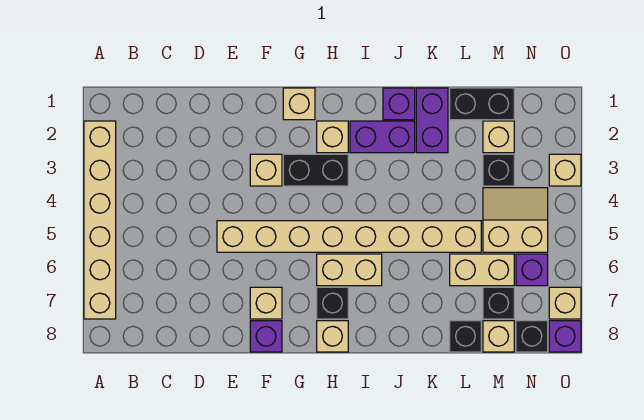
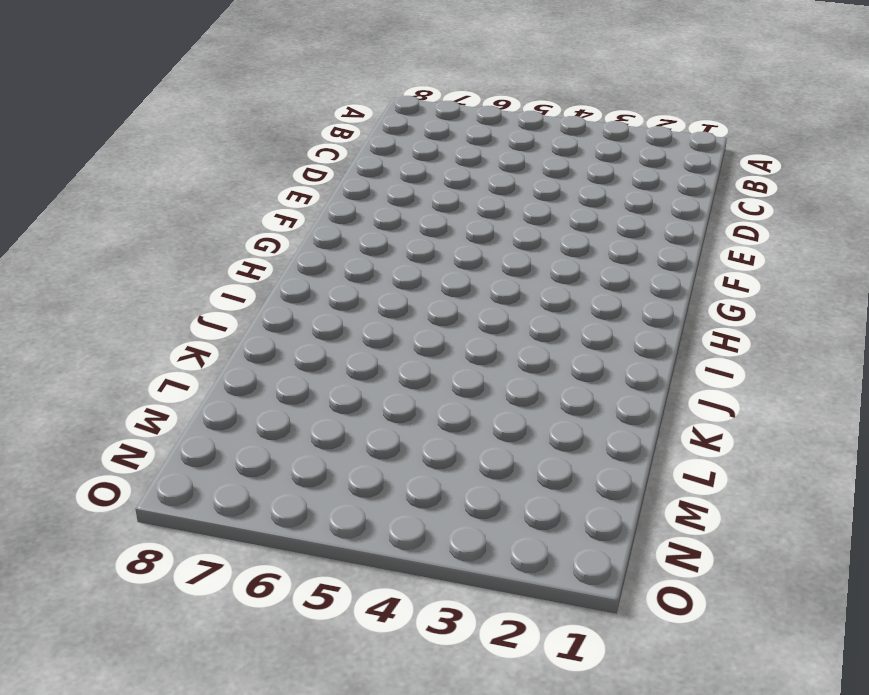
none -> tan brick A2:A7 level 1
none -> tan brick E5:L5 level 1
none -> tan brick F3 level 1

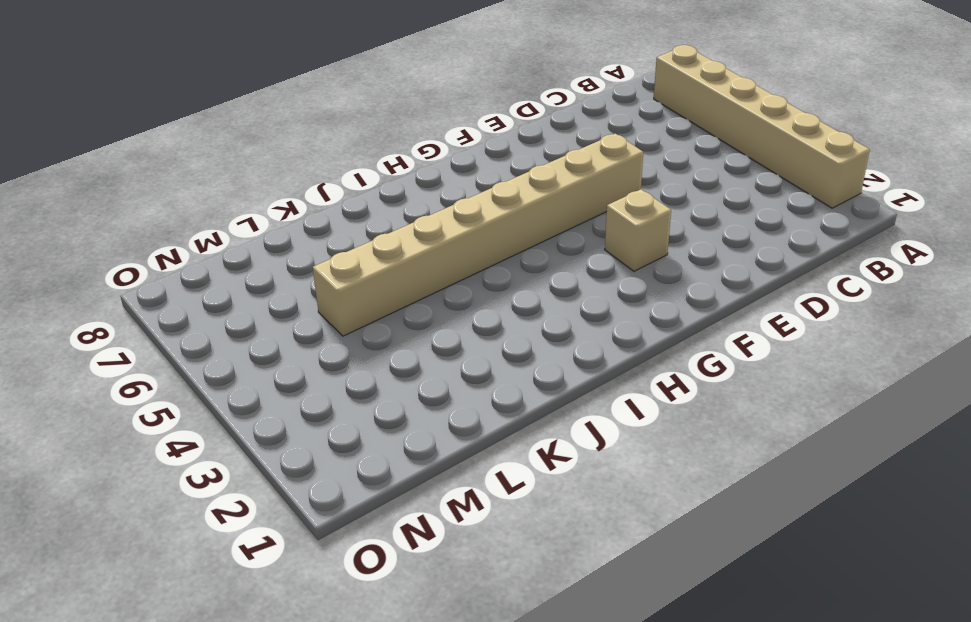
none -> tan brick F7 level 1
none -> purple brick F8 level 1
none -> tan brick G1 level 1

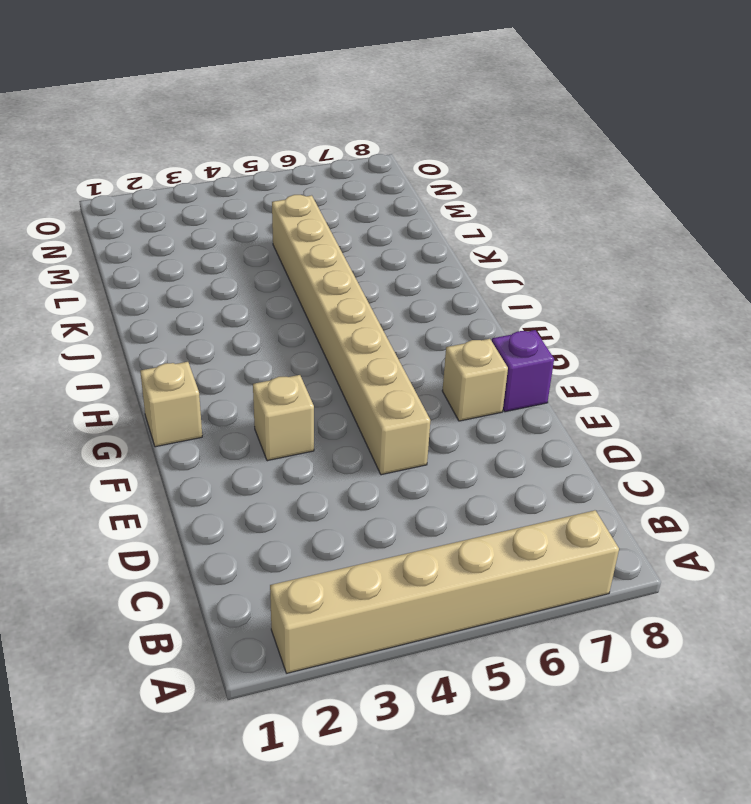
none -> black brick G3:H3 level 1
none -> tan brick H2 level 1
none -> tan brick H6:I6 level 1

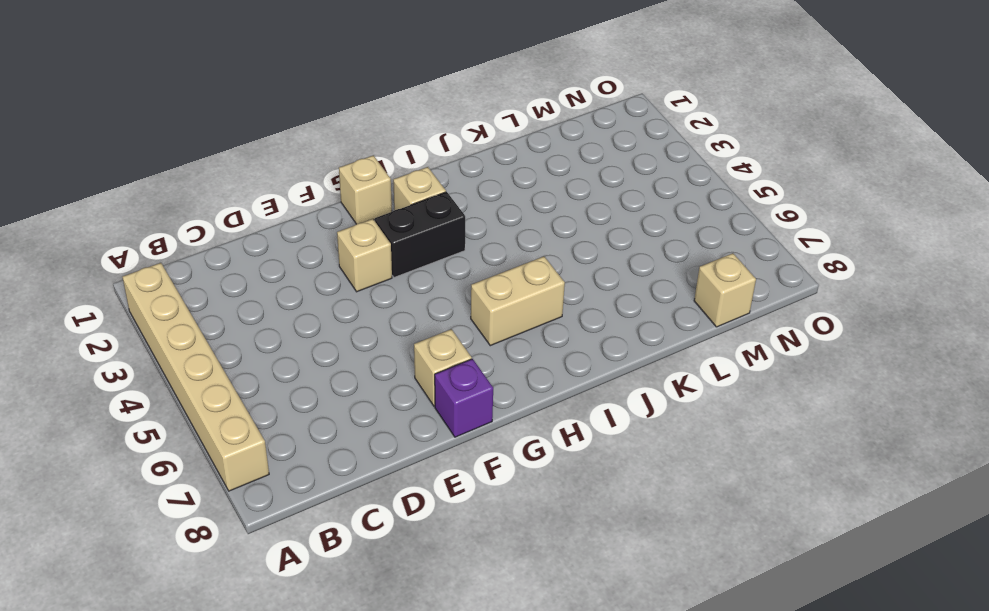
none -> tan brick E5:L5 level 1
none -> black brick H7 level 1
none -> tan brick H8 level 1

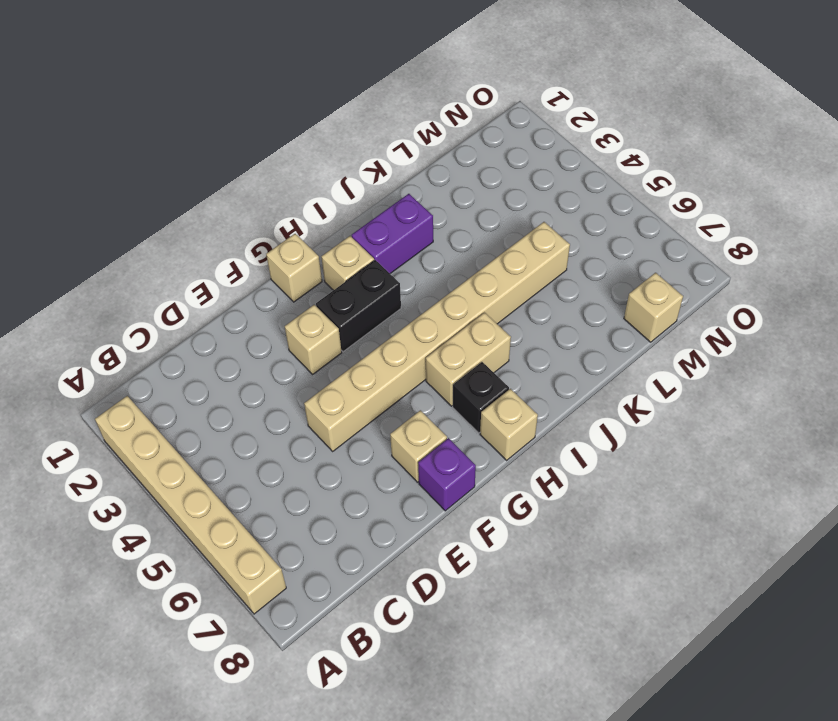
none -> purple brick J1 level 1
none -> purple brick K1:K2 level 1
none -> black brick L1:M1 level 1

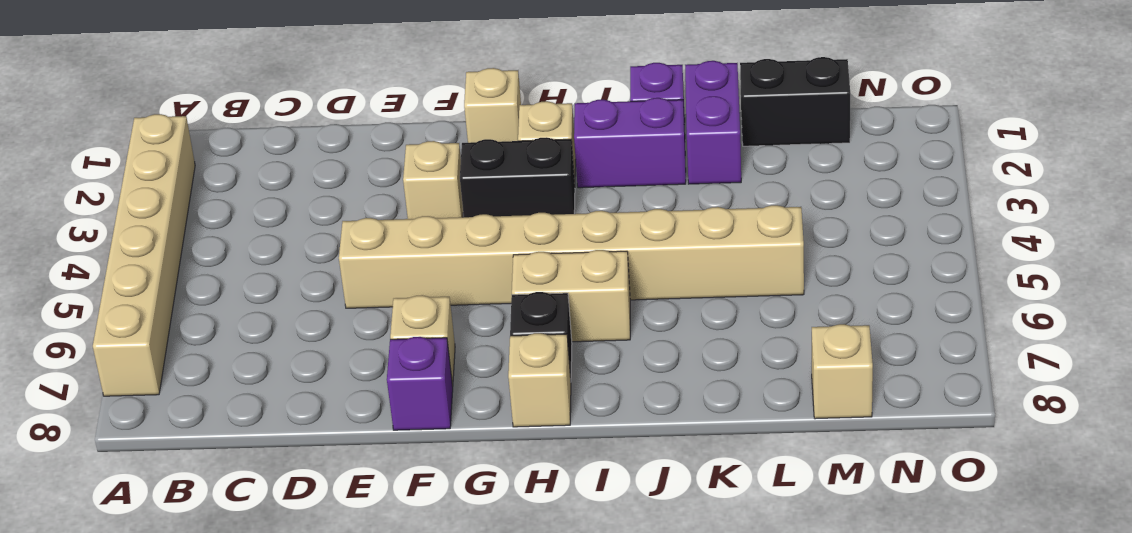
none -> tan brick L6:M6 level 1
none -> black brick L8 level 1
none -> tan brick M2 level 1

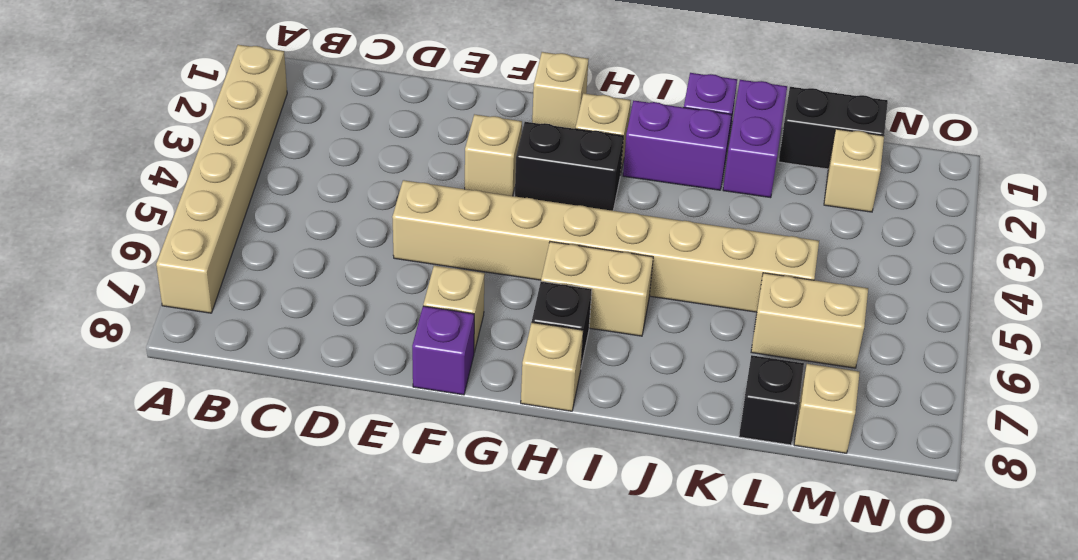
none -> black brick M3 level 1
none -> tan slope M4:N5 level 1 top 5
none -> black brick M7 level 1

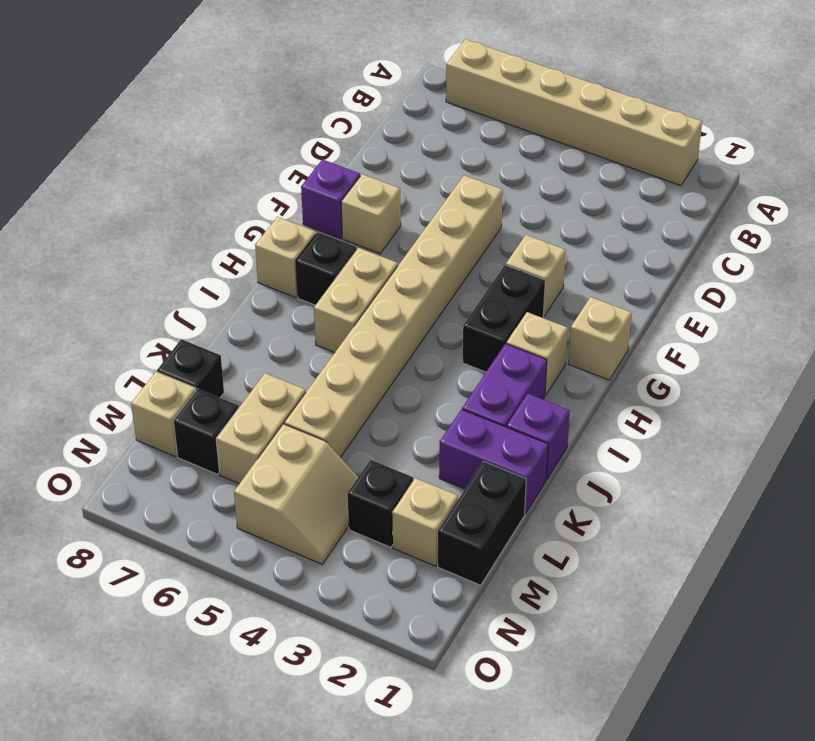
none -> purple brick N6 level 1
none -> black brick N8 level 1
none -> tan brick O3 level 1

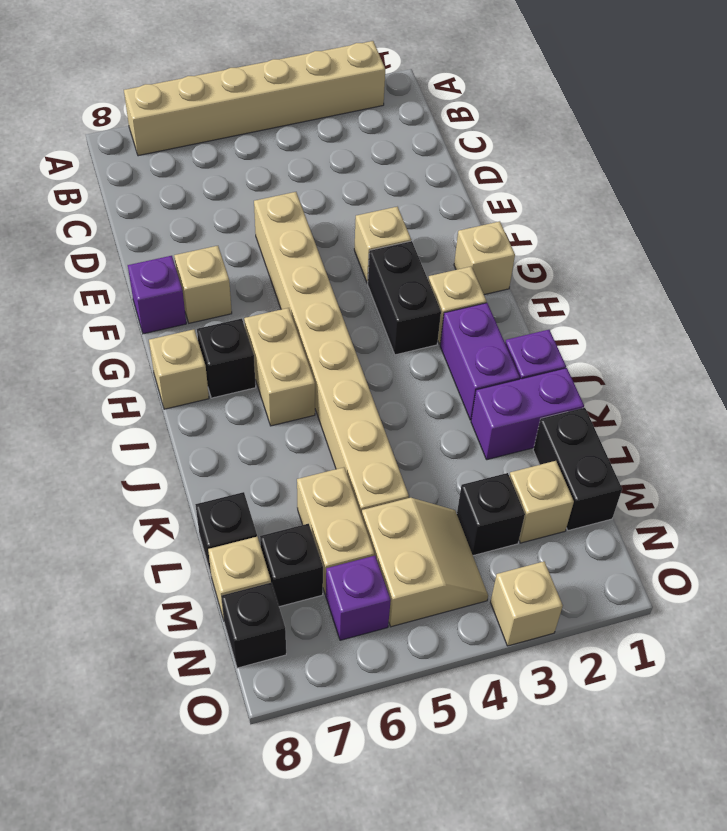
none -> tan brick O7 level 1
none -> purple brick O8 level 1

